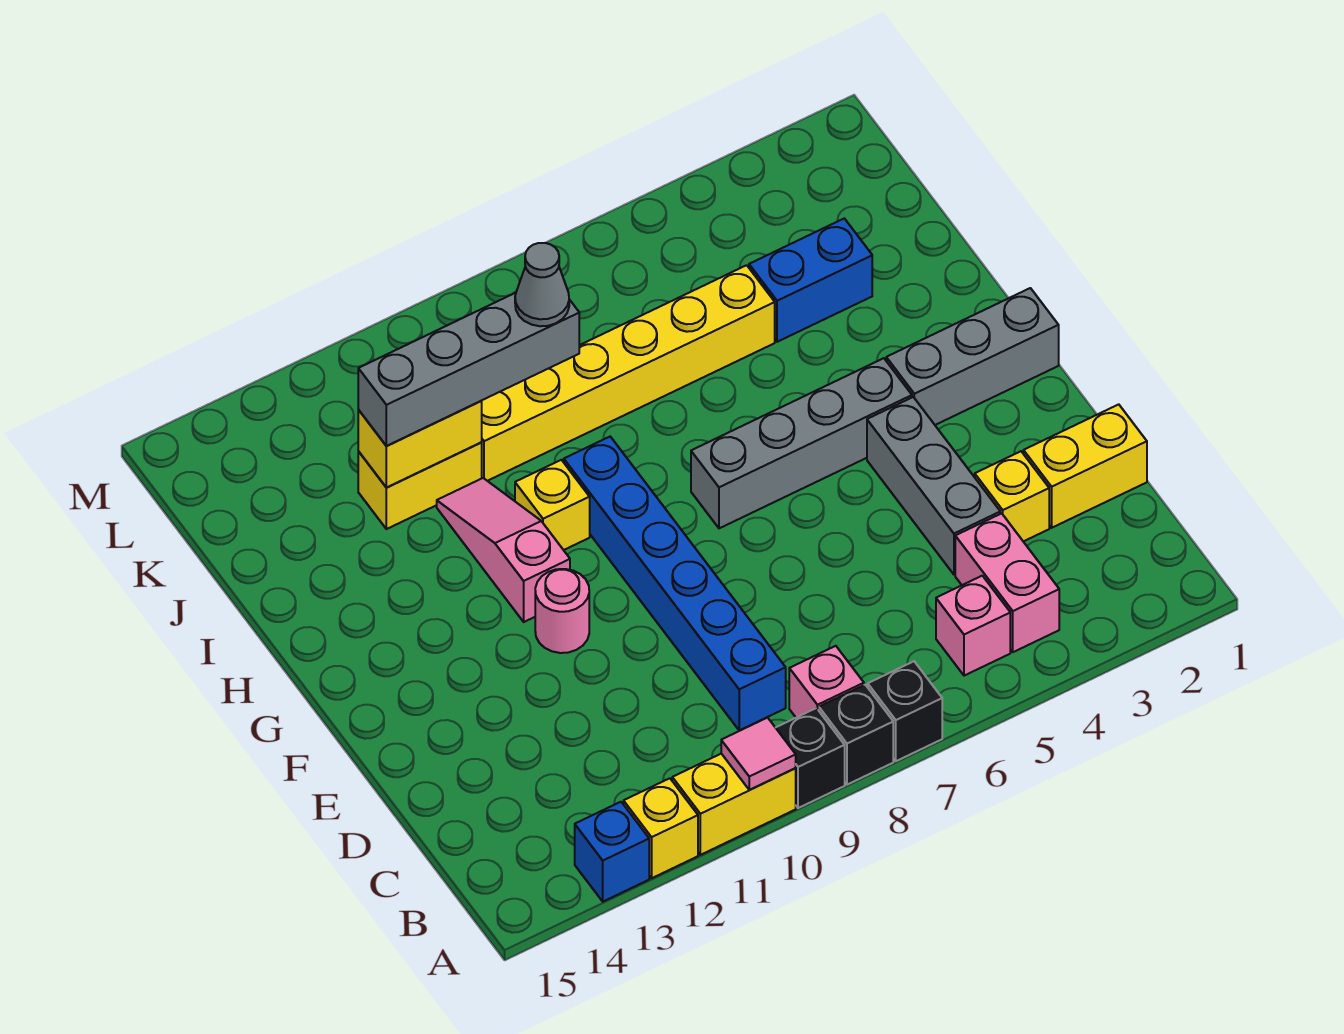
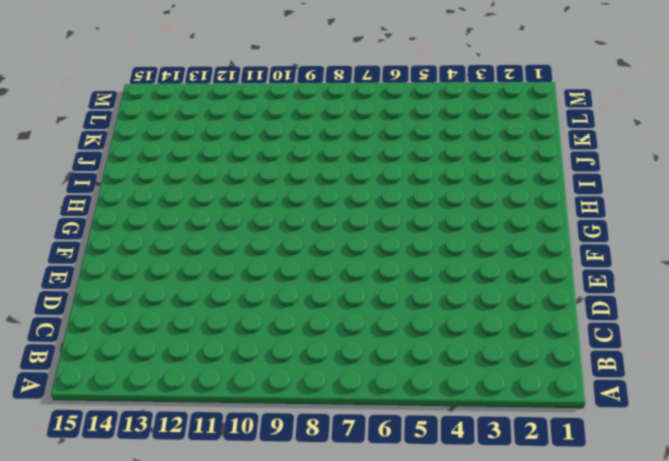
none -> black brick A7 level 1
none -> black brick A8 level 1
none -> black brick A9 level 1

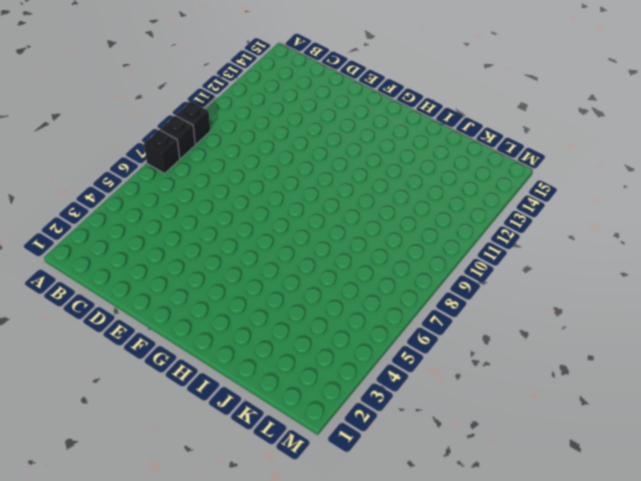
none -> yellow brick A10:A11 level 1
none -> yellow brick A12 level 1
none -> blue brick A13 level 1

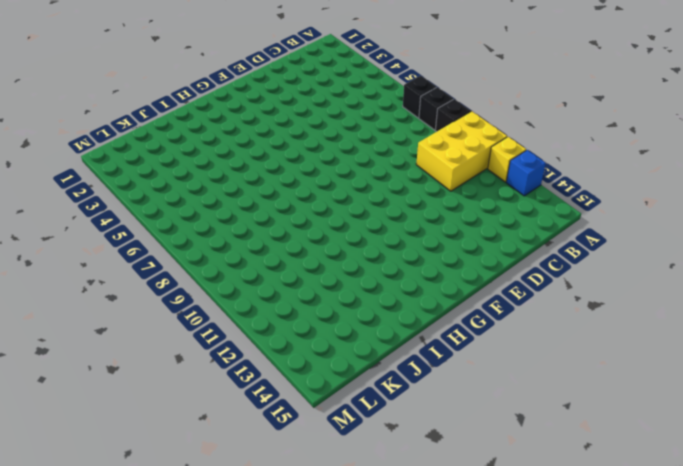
yellow brick A10:C11 level 1 -> yellow brick A10:A11 level 1
none -> pink brick B4:C4 level 1
none -> pink brick B5 level 1
none -> pink brick B8 level 1

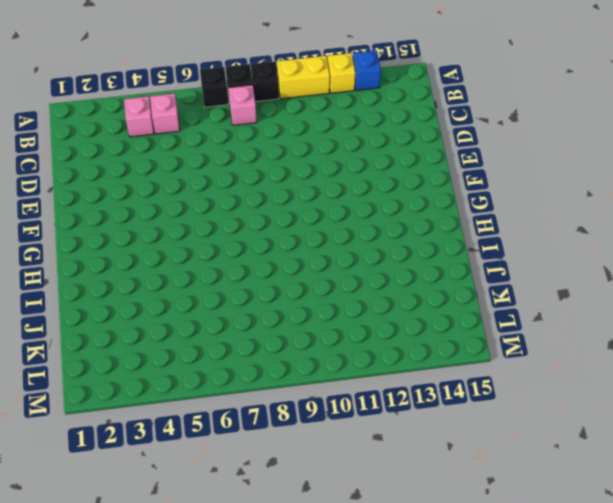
pink brick B4 level 1 -> pink brick B4:C4 level 1
none -> blue brick C9:H9 level 1
none -> yellow brick D1:D2 level 1
none -> yellow brick D3 level 1

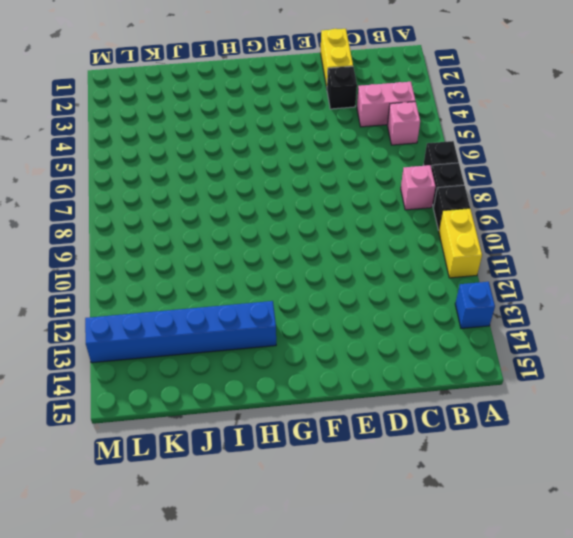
black brick D3 level 1 -> yellow brick D3 level 1
blue brick H13:M13 level 1 -> blue brick C9:H9 level 1
none -> yellow brick A12 level 1
none -> grey brick D4:F4 level 1
none -> pink round brick F11 level 1

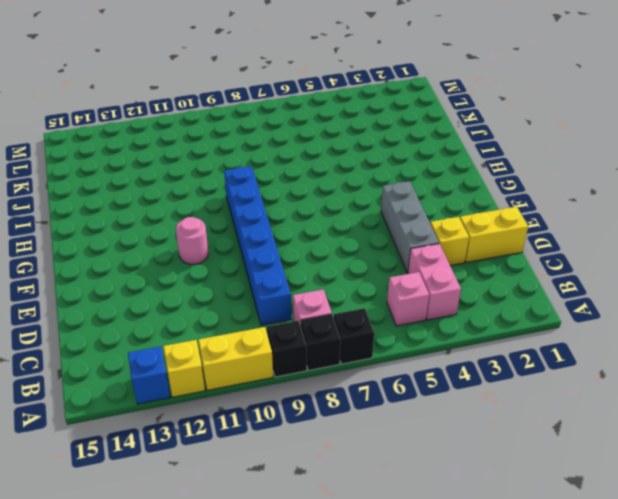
none -> grey brick G1:G3 level 1
none -> grey brick G4:G7 level 1
none -> pink slope G11:I11 level 1 top G

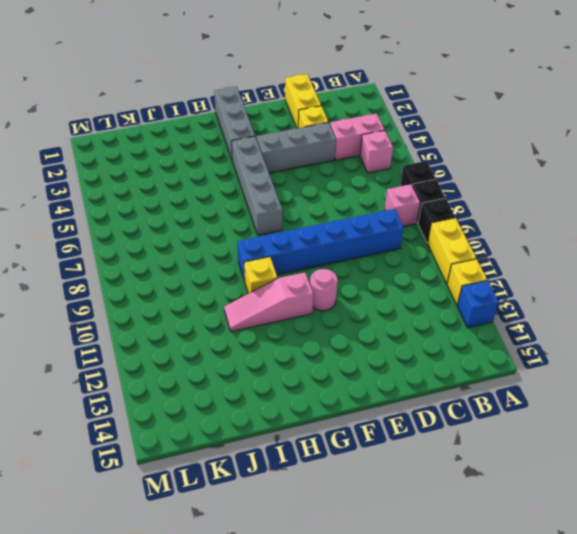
none -> blue brick J3:J4 level 1
none -> yellow brick J5:J10 level 1
none -> yellow brick J11:J12 level 1

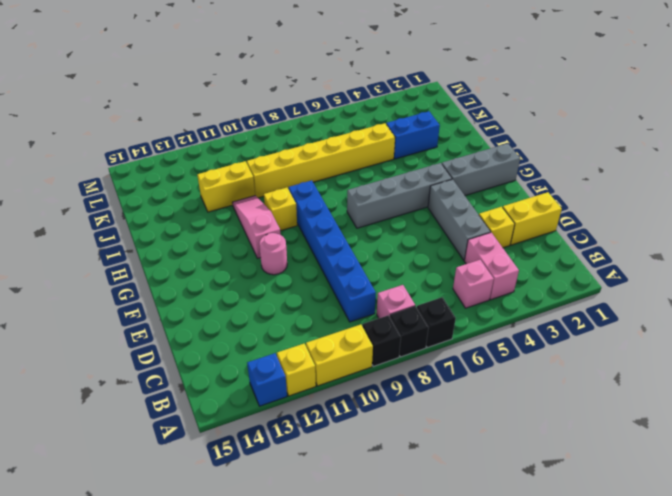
none -> pink tile A10 level 2
none -> yellow brick J11:J12 level 2
none -> grey brick J9:J12 level 3

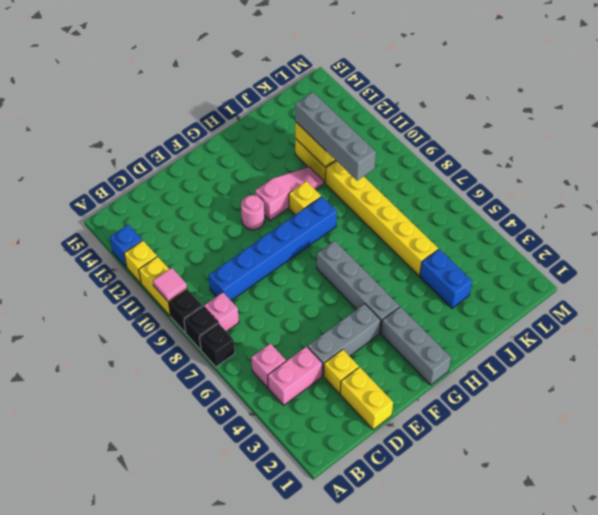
none -> grey cone J9 level 4

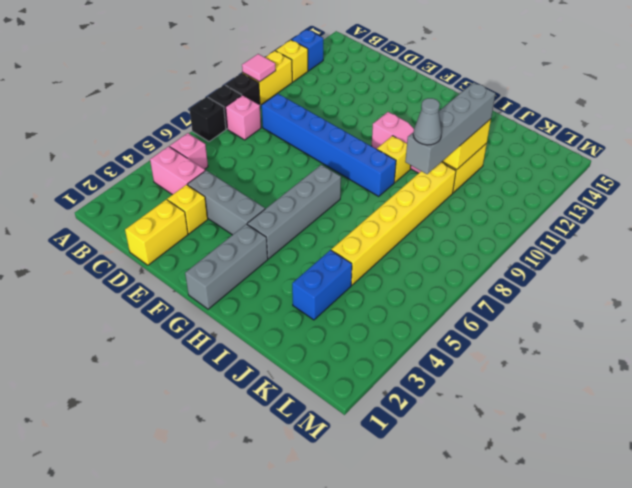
none -> pink round brick F11 level 1

